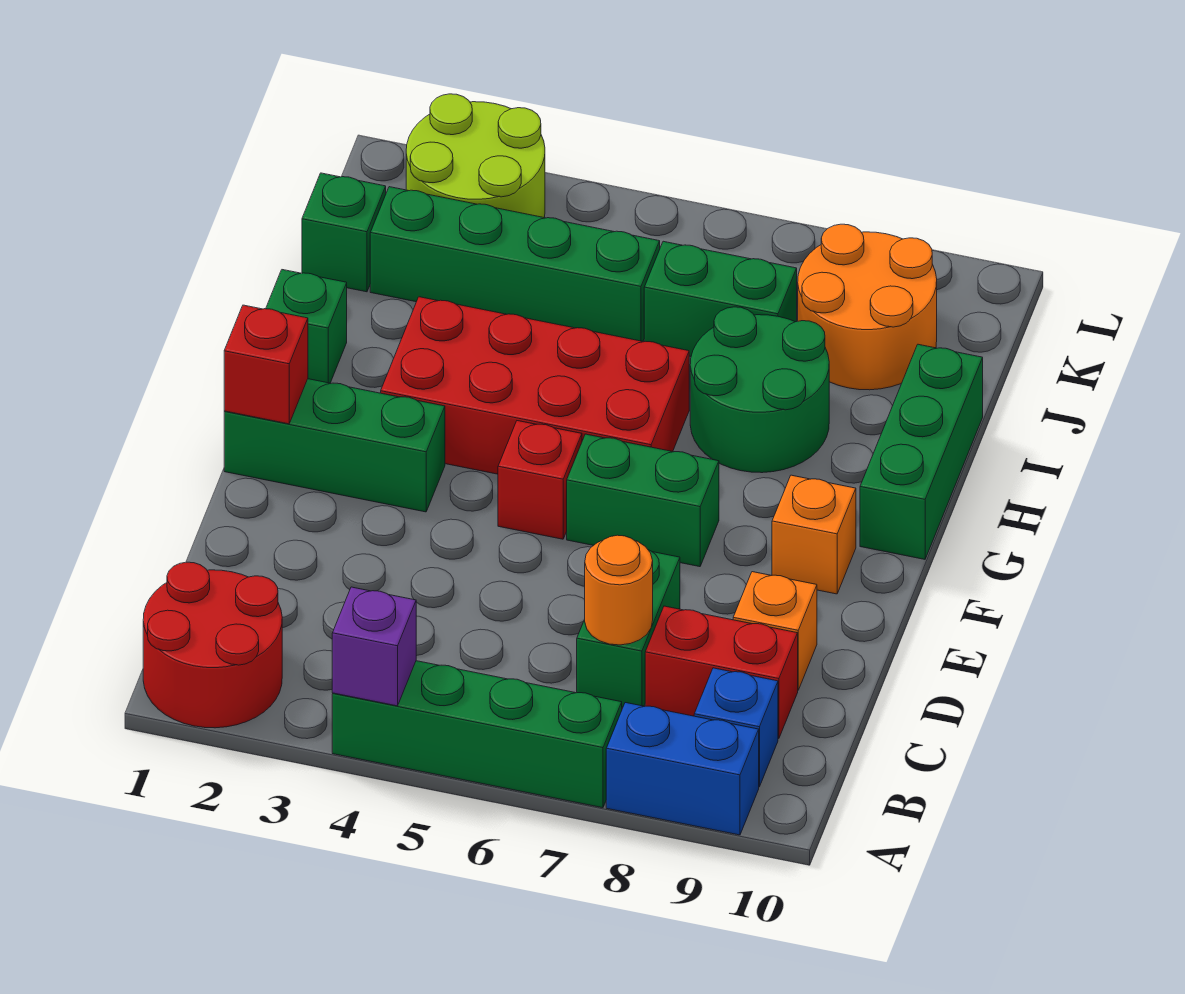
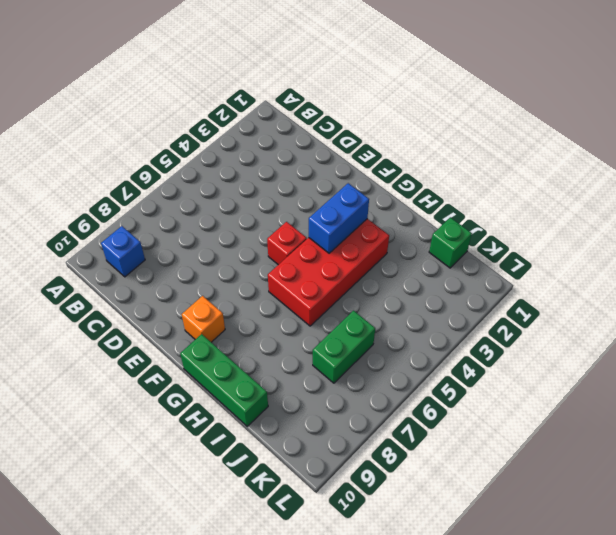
blue brick G3:G4 level 2 -> blue brick A8:A9 level 1
none -> red round brick A1:B2 level 1
none -> green brick A4:A7 level 1
none -> green brick C7:D7 level 1

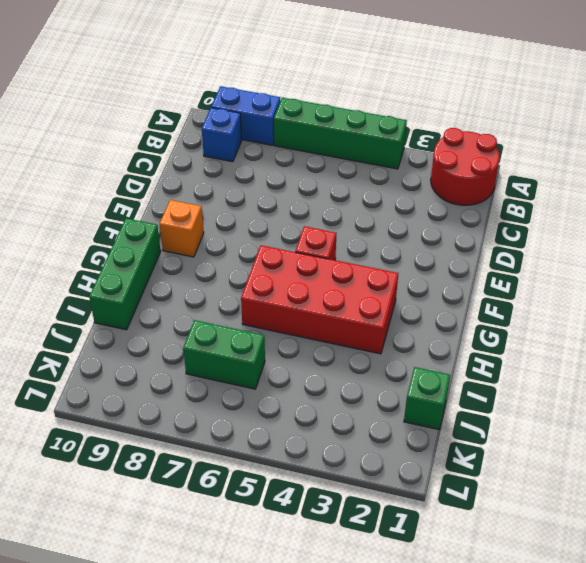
none -> green brick C7:D7 level 1
none -> red brick C8:C9 level 1
none -> orange brick D9 level 1

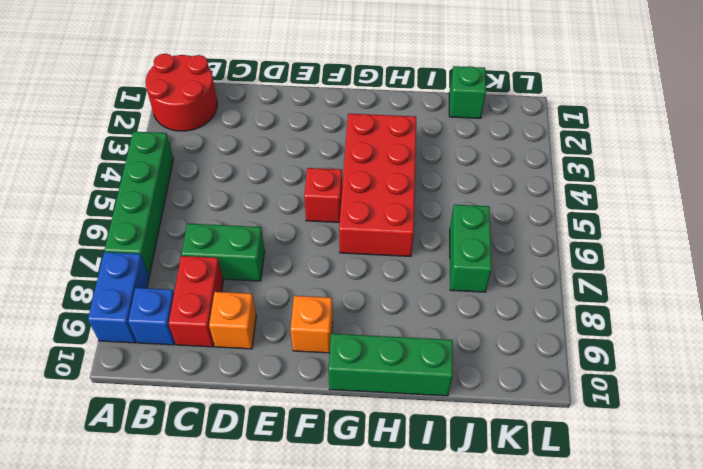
none -> green brick F1:F3 level 1
none -> green brick F6:F7 level 1
none -> green brick H1 level 1

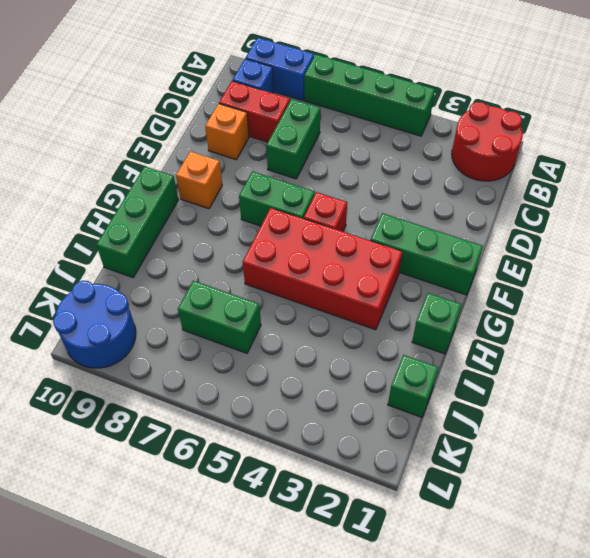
blue round brick K9:L10 level 1 -> orange round brick J8:K9 level 1
none -> green round brick H7:I8 level 1
none -> green brick J2:J5 level 1
none -> lime round brick K2:L3 level 1

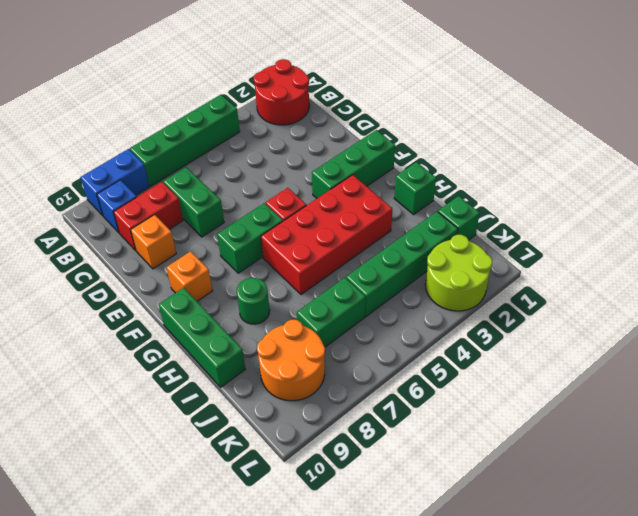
green round brick H8 level 1 -> green round brick H7:I8 level 1
none -> purple brick A4 level 2
none -> orange round brick C7 level 2
none -> red brick F1 level 2

